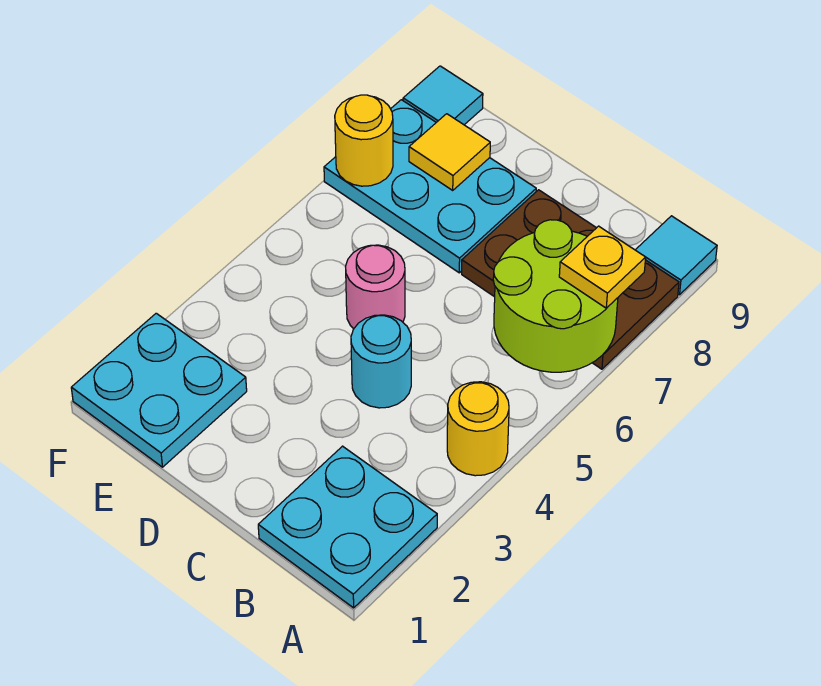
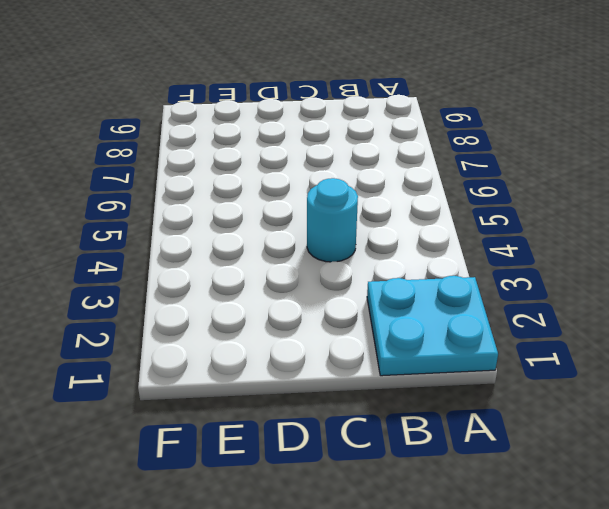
none -> yellow round brick A4 level 1
none -> brown plate A7:C8 level 1
none -> cyan tile A9 level 1

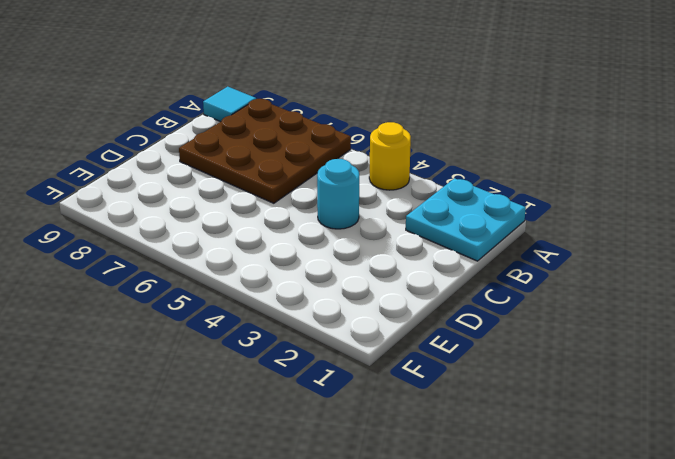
brown plate A6:C8 level 1 -> brown plate A7:C8 level 1
none -> pink round brick D5 level 1
none -> cyan plate D7:F8 level 1
none -> cyan plate E1:F2 level 1

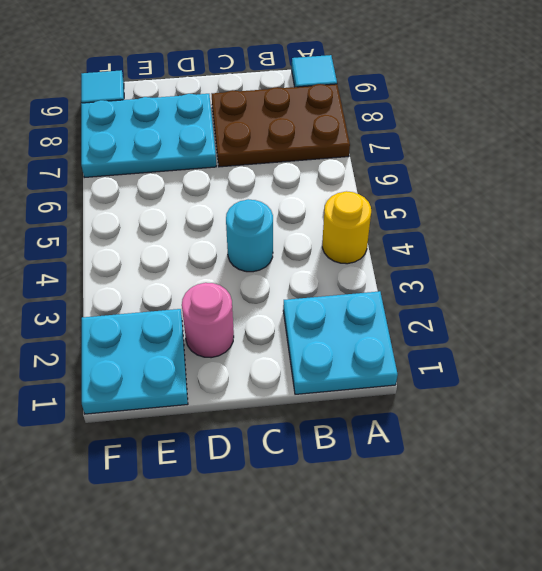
pink round brick D2 level 1 -> pink round brick D5 level 1
none -> lime round brick A6:B7 level 2
none -> yellow tile E8 level 2
none -> yellow round brick F7 level 2

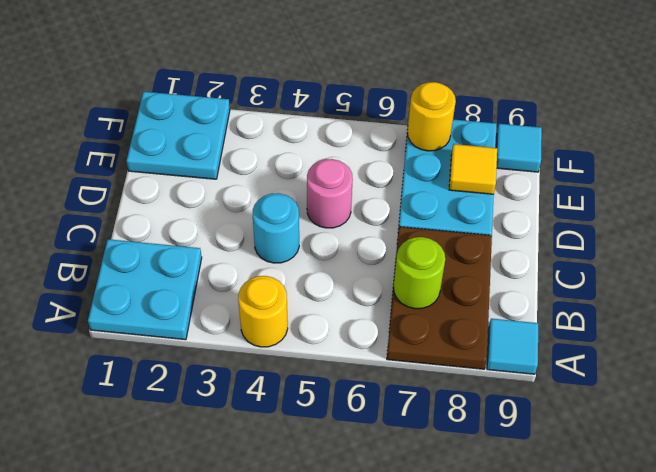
lime round brick B7 level 2 -> lime round brick A6:B7 level 2
none -> yellow plate A7 level 3

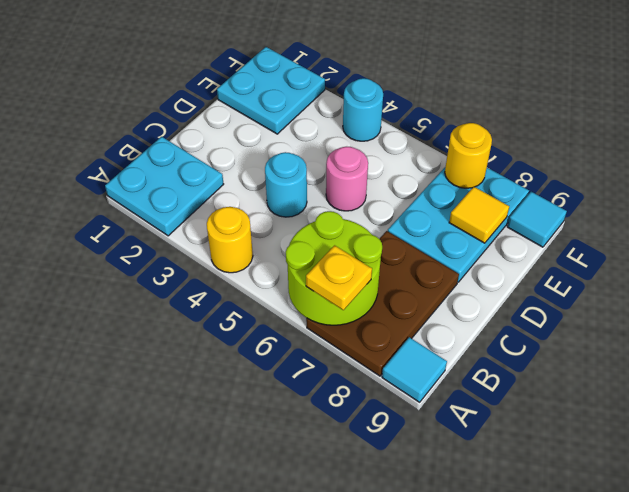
cyan round brick F4 level 1 -> none

